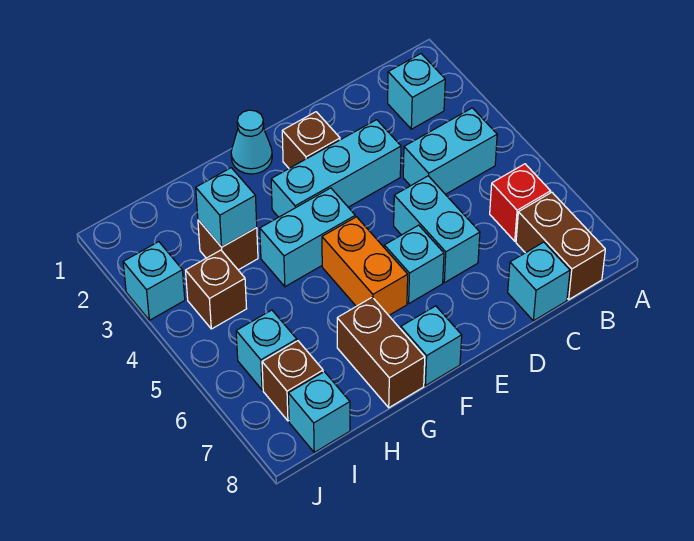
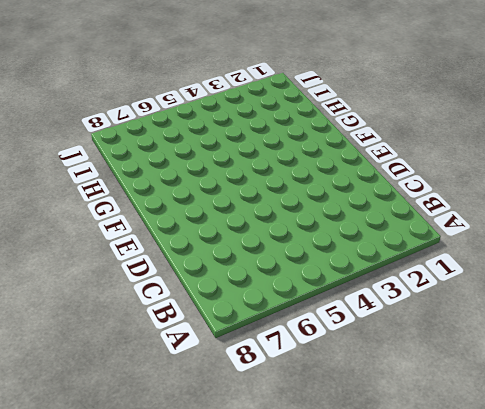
none -> cyan brick B2 level 1
none -> cyan brick B4:C4 level 1
none -> red brick B6 level 1

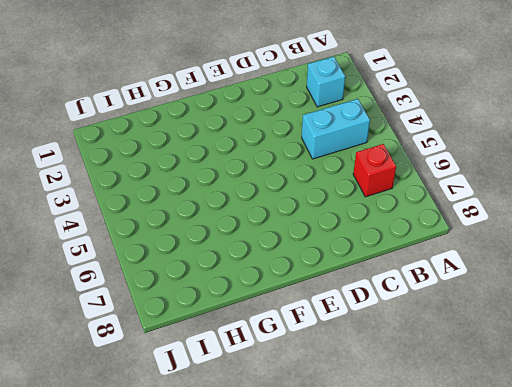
none -> brown brick B7:B8 level 1
none -> cyan brick C8 level 1
none -> cyan brick D3:F3 level 1

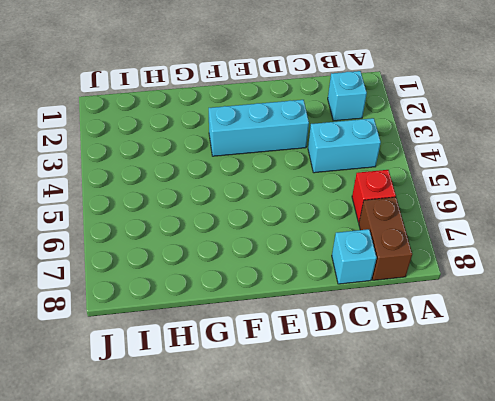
none -> cyan brick D5:D6 level 1
none -> brown brick E2 level 1
none -> cyan brick E6 level 1

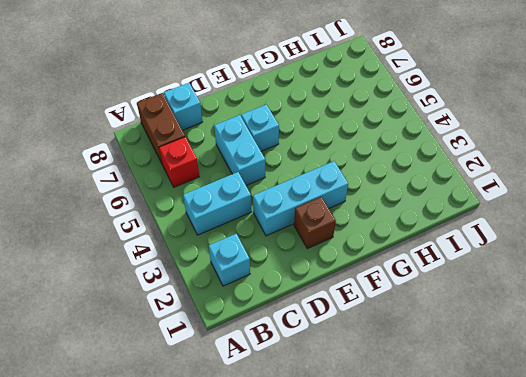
none -> cyan cone F1 level 1
none -> cyan brick F4:G4 level 1
none -> orange brick F5:F6 level 1

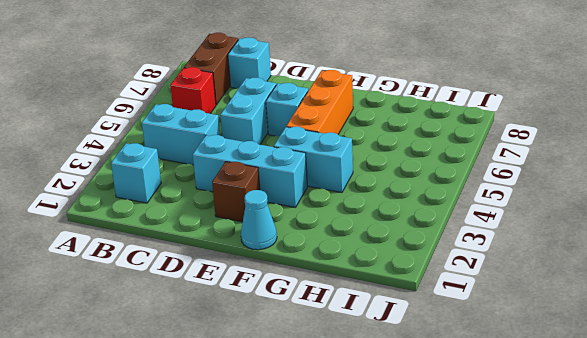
orange brick F5:F7 level 1 -> orange brick F5:F6 level 1
none -> cyan brick F8 level 1
none -> brown brick G7:G8 level 1
none -> brown brick H3 level 1

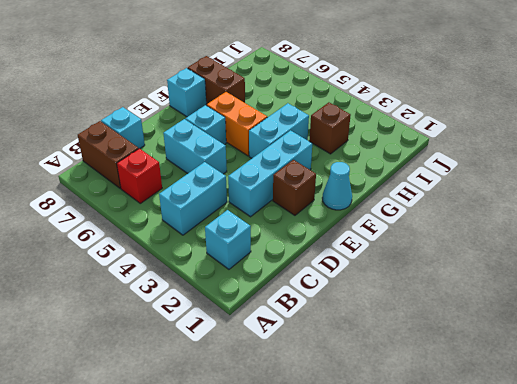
none -> brown brick I4 level 1
none -> cyan brick I6 level 1
none -> brown brick I7 level 1

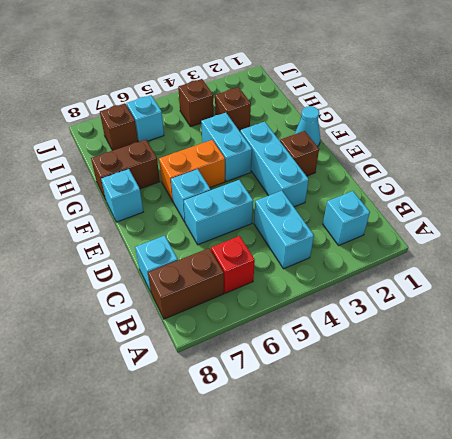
none -> cyan brick I8 level 1
none -> cyan brick J3 level 1
none -> cyan brick H3 level 2

